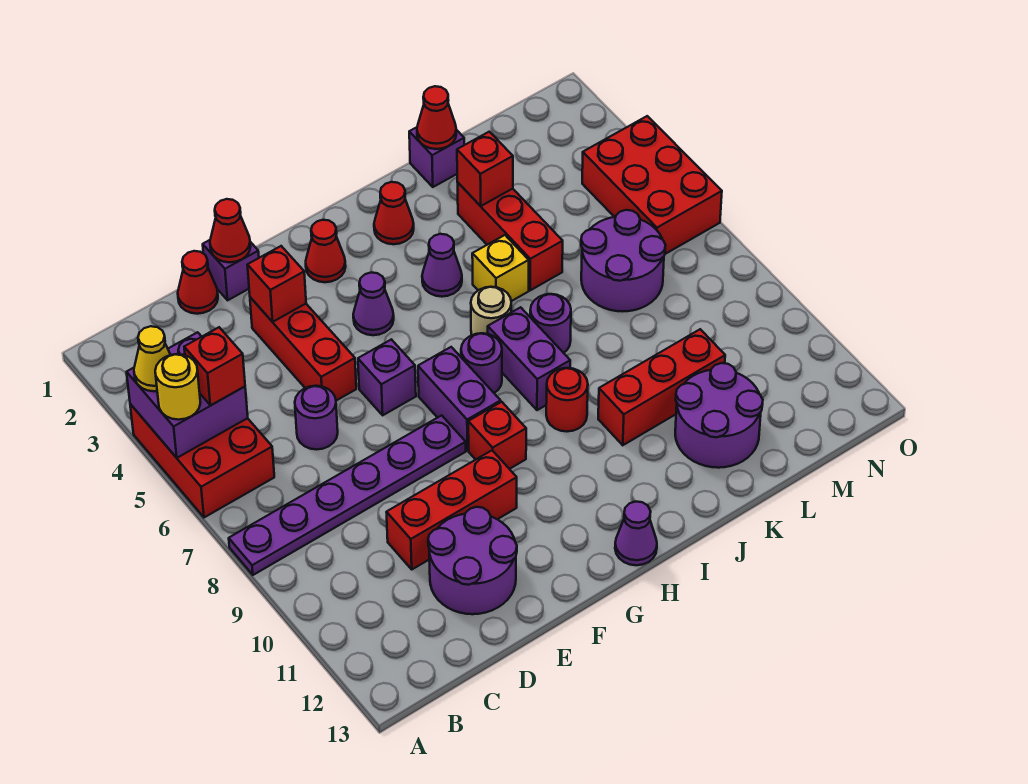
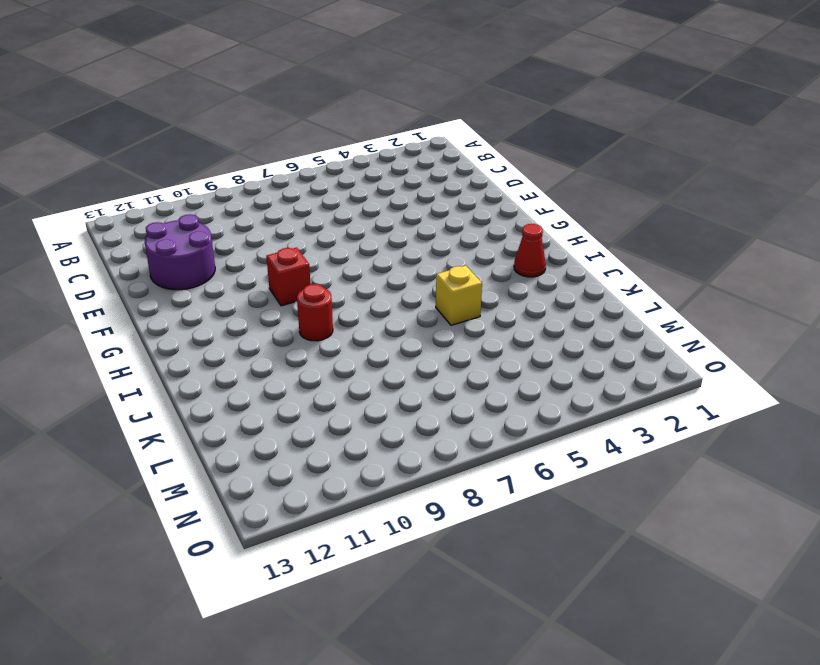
none -> red brick A4:B6 level 1
none -> purple plate A8:F8 level 1
none -> red cone D1 level 1
none -> purple round brick D6 level 1

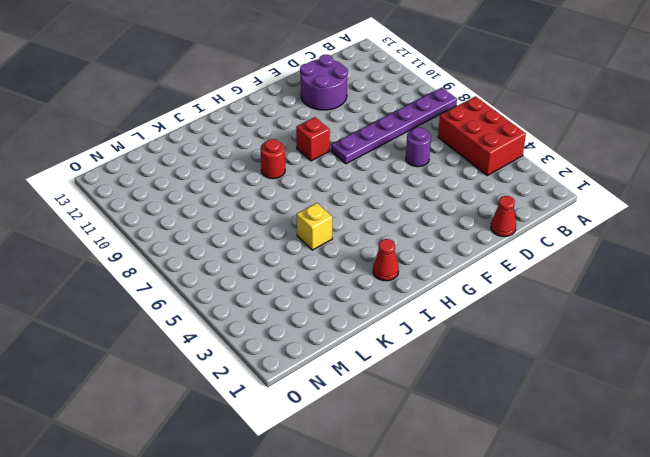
none -> red brick D10:F10 level 1
none -> purple brick E1 level 1
none -> red brick E3:E5 level 1
none -> purple brick F6 level 1

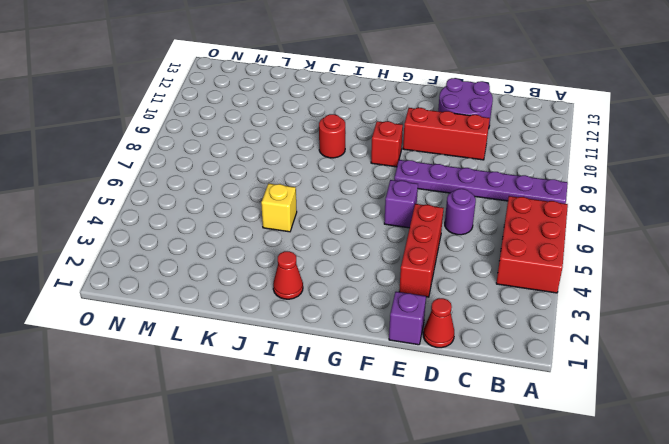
none -> red cone G2 level 1
none -> purple cone G4 level 1
none -> purple brick G7:G8 level 1
none -> purple round brick H7 level 1

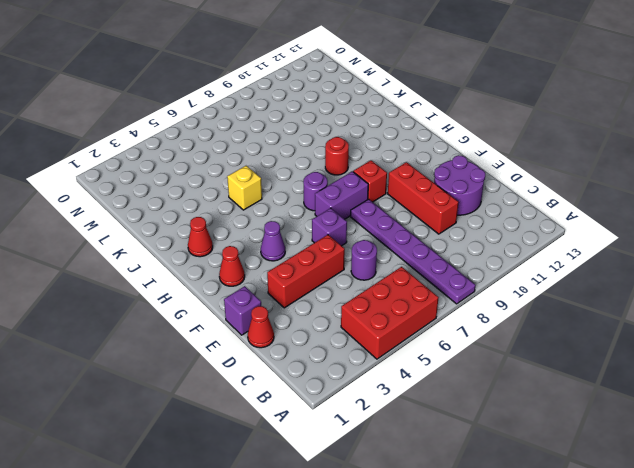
none -> purple cone H13 level 1
none -> purple cone I4 level 1
none -> tan round brick I6 level 1
none -> purple brick I7:I8 level 1

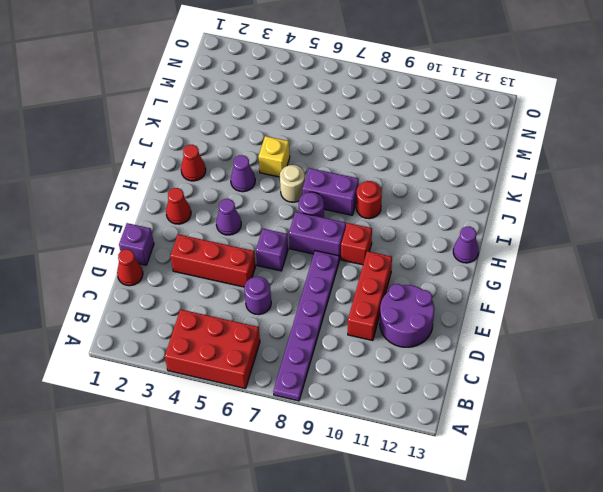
none -> purple round brick J7 level 1
none -> red brick J10:L10 level 1
none -> purple brick K1 level 1
none -> red brick K3:K5 level 1

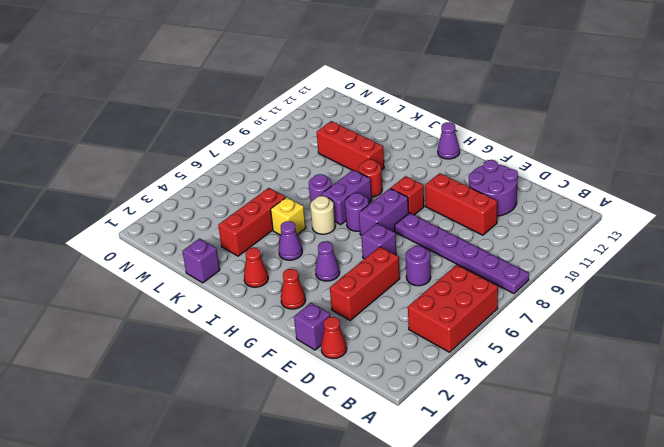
none -> purple round brick K11:L12 level 1
none -> purple round brick L6:M7 level 1
none -> red brick N4:O6 level 1
none -> purple brick A4:B5 level 2

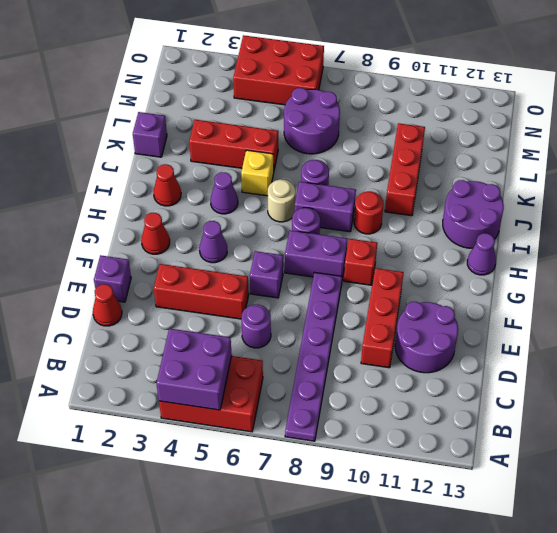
purple round brick I12:J13 level 1 -> purple round brick K11:L12 level 1
none -> red cone E1 level 2
none -> red brick E3 level 2
none -> red cone K1 level 2
none -> red brick K3 level 2

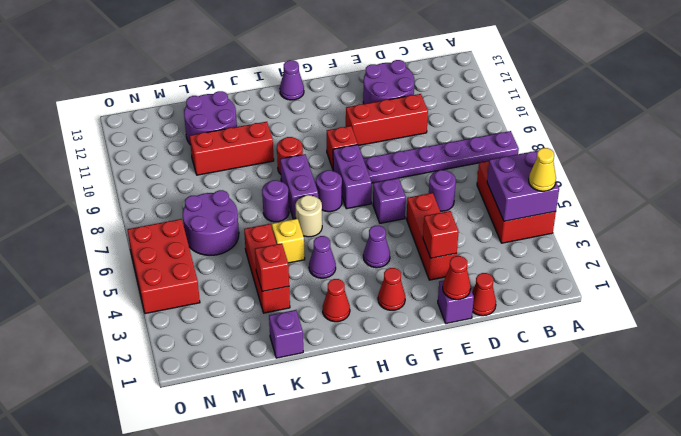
none -> red cone K1 level 2
none -> yellow round brick A5 level 3
none -> red brick B5 level 3

